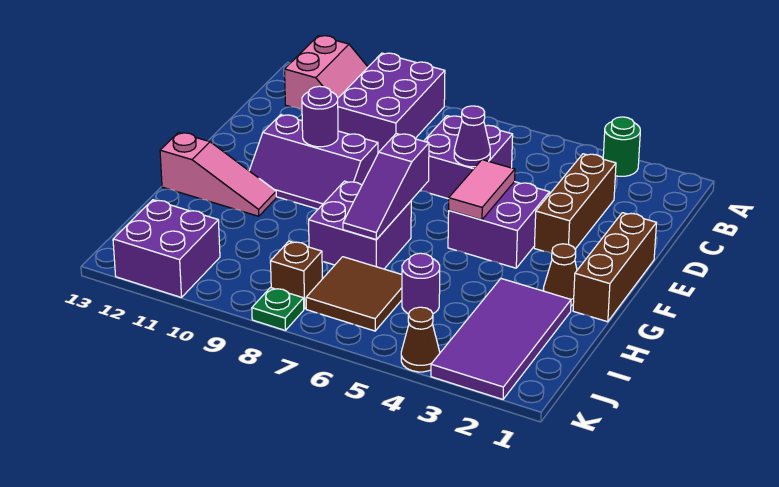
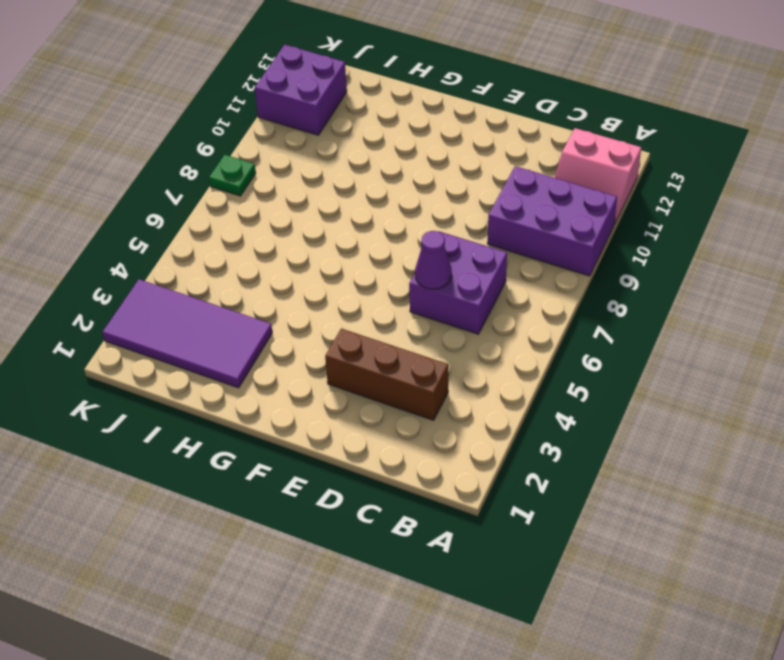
none -> green round brick A3 level 1
none -> brown brick E1:G1 level 1
none -> purple brick E4:F5 level 1

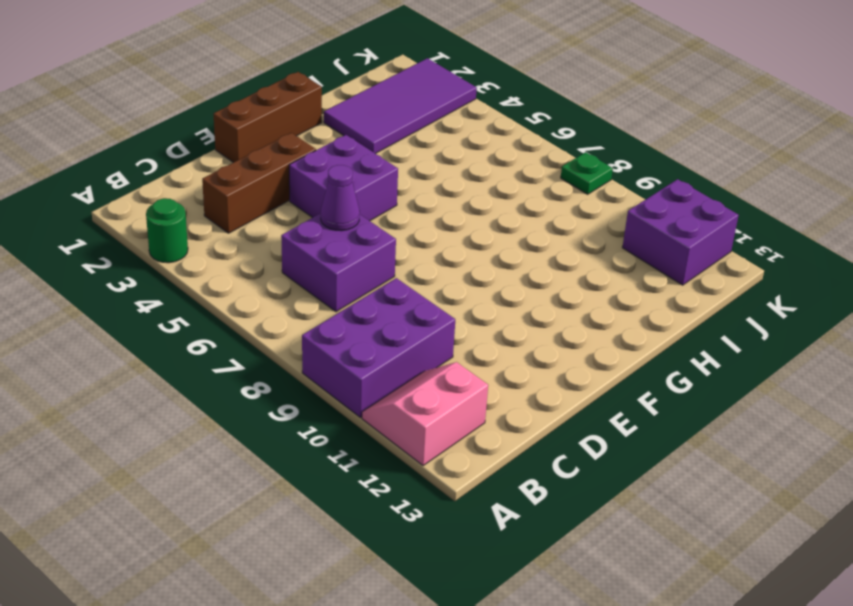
none -> purple slope E9:F11 level 1 top E
none -> brown cone G2 level 1
none -> purple brick G7:H8 level 1

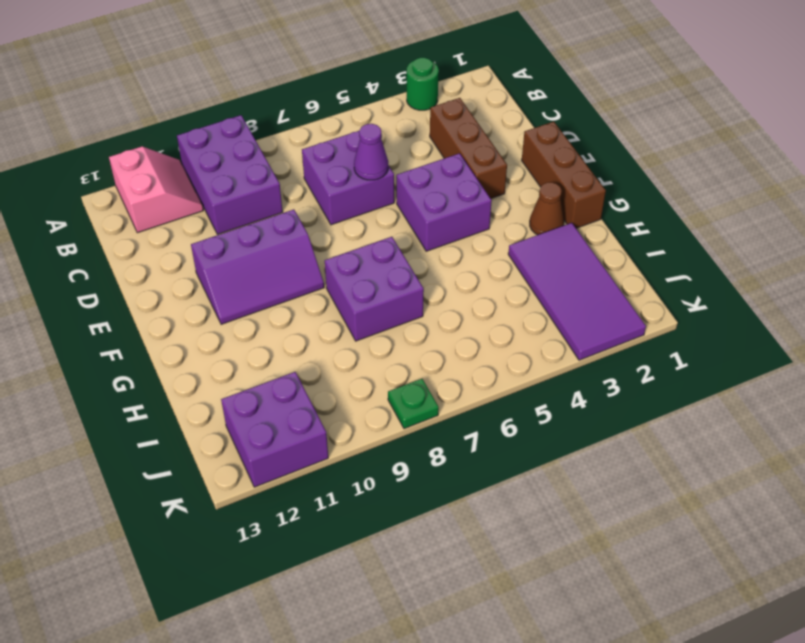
none -> pink slope G11:G13 level 1 top 13
none -> purple round brick I5 level 1
none -> brown tile I6:J7 level 1

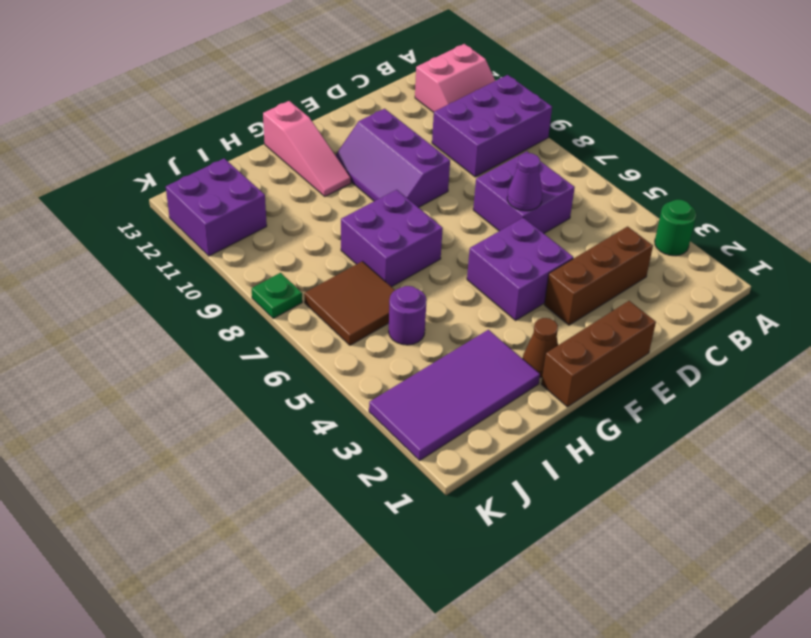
none -> brown brick J8 level 1
none -> brown cone K4 level 1
none -> pink tile E5:F5 level 2

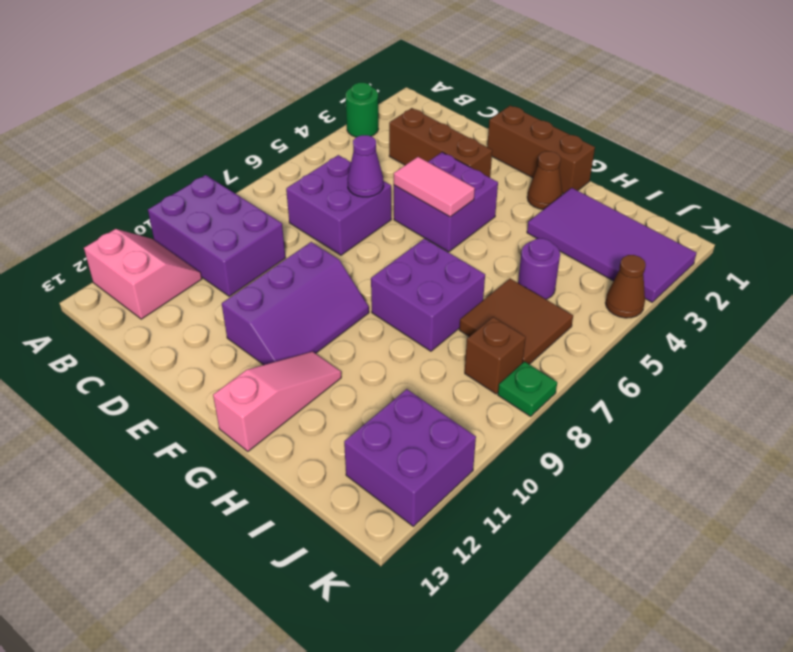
none -> purple round brick E10 level 2
none -> purple slope F7:H7 level 2 top F

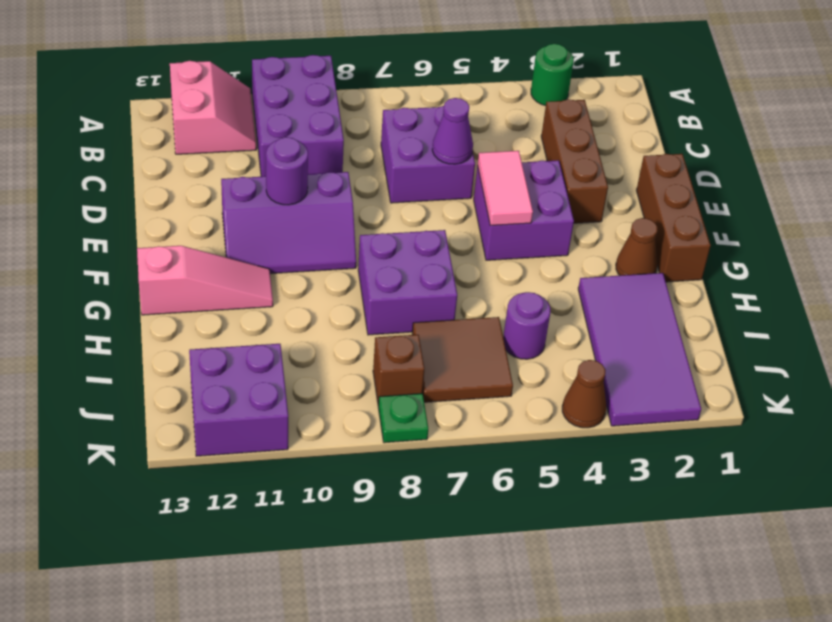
none -> purple slope F7:H7 level 2 top F

